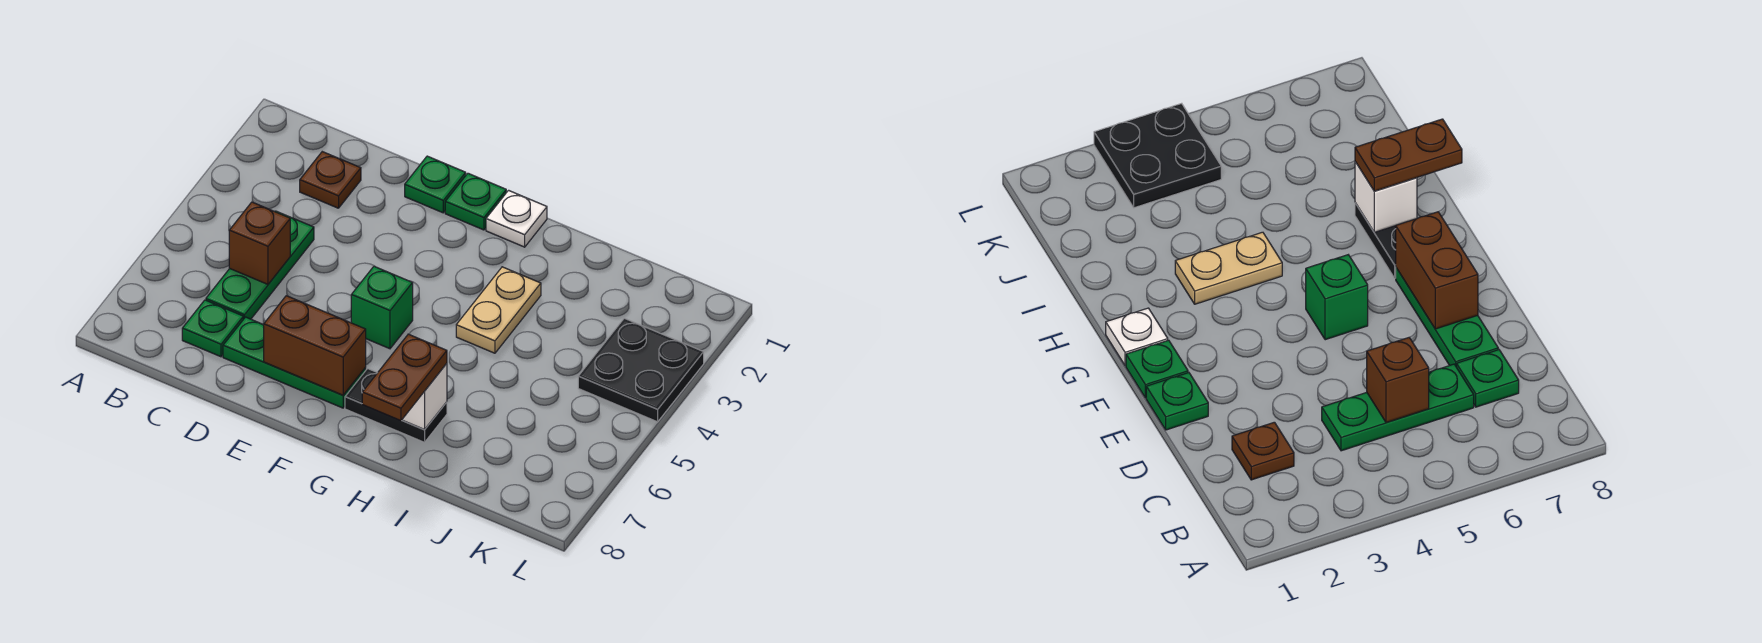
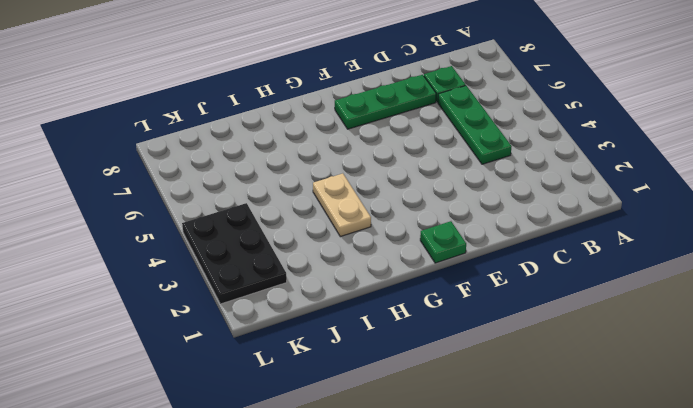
black plate K2:L4 level 1 -> black plate K3:L4 level 1
none -> brown plate C2 level 1
none -> green plate E1 level 1
none -> green brick F5 level 1

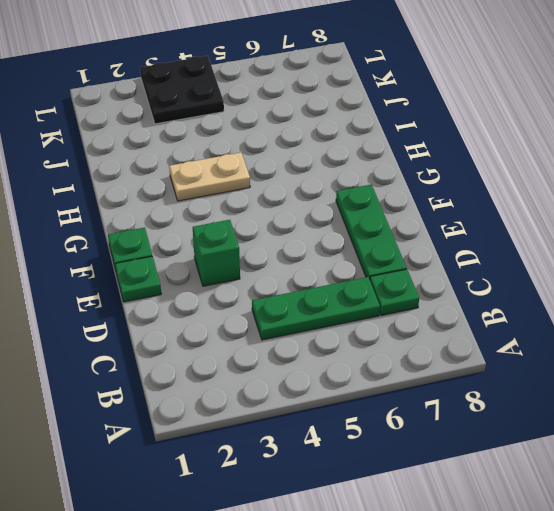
green brick E3 level 1 -> green brick F5 level 1
none -> brown plate C2 level 1
none -> white plate G1 level 1
none -> black plate G7:H7 level 1

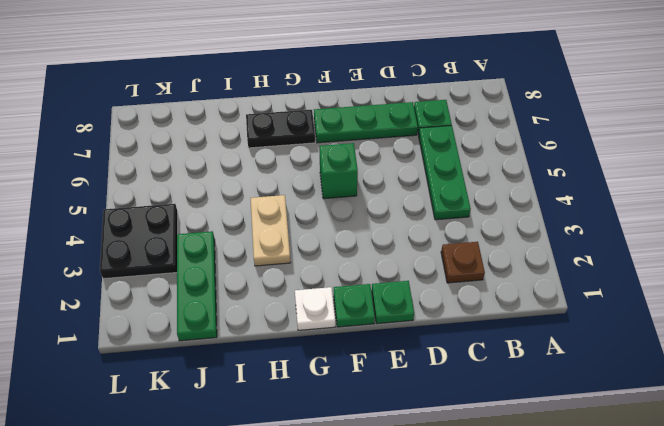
green plate J1:J3 level 1 -> none
none -> brown brick C5 level 2
none -> brown brick E7:F7 level 2
none -> white brick H7 level 2

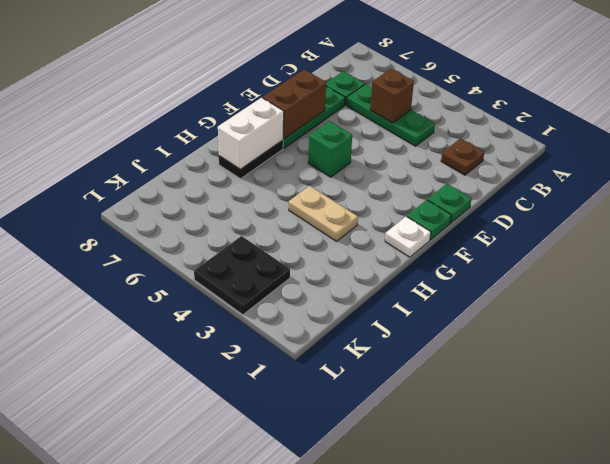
white brick G7:H7 level 2 -> white brick H7 level 2
none -> brown plate H7:H8 level 3

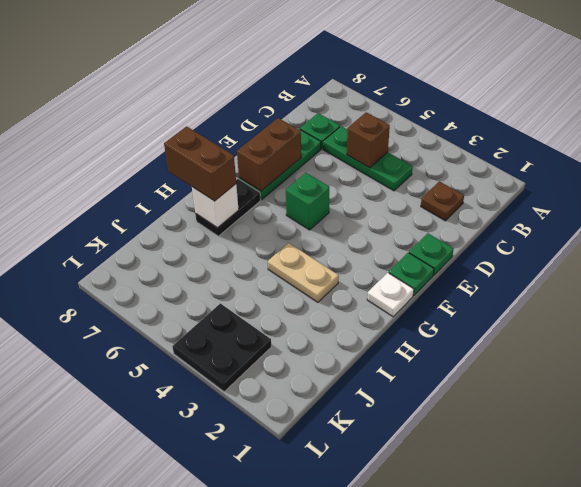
brown brick H7:H8 level 3 -> brown plate H7:H8 level 3

